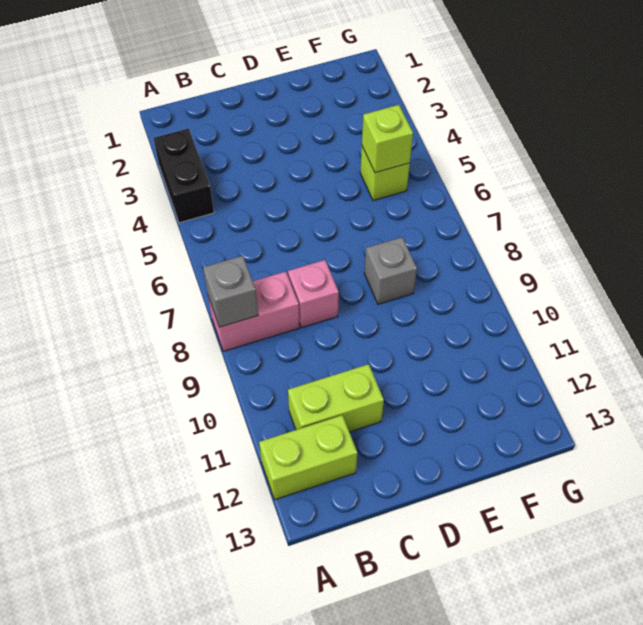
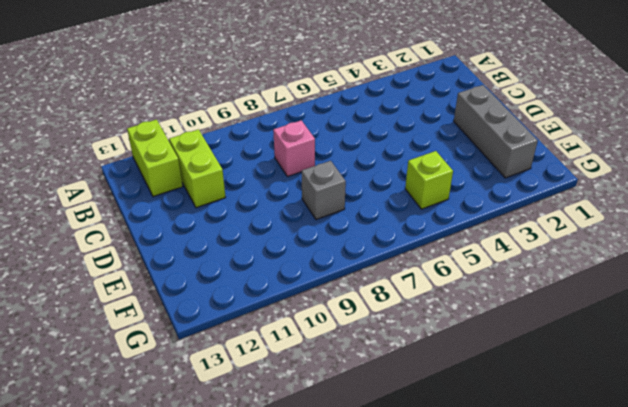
grey brick D2:F2 level 1 -> none
none -> black brick A3:A4 level 1
none -> pink brick A8:B8 level 1

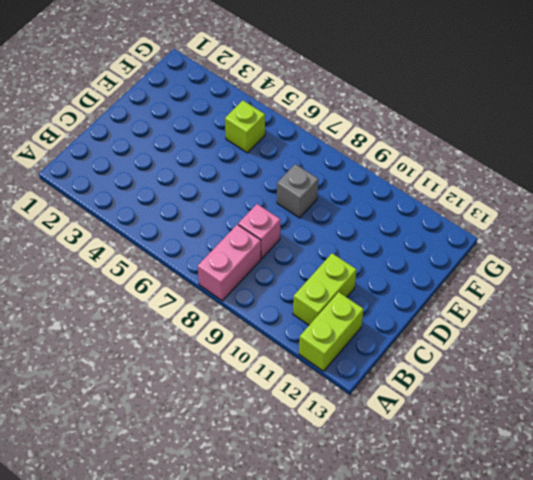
none -> black brick A3:A4 level 1
none -> grey brick A8 level 2

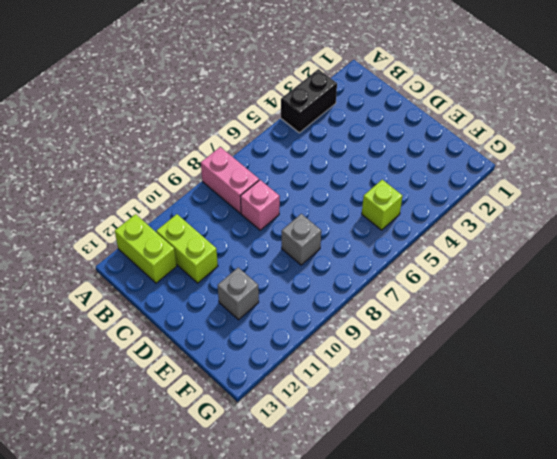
grey brick E11 level 1 -> grey brick A8 level 2
none -> lime brick F5 level 2

